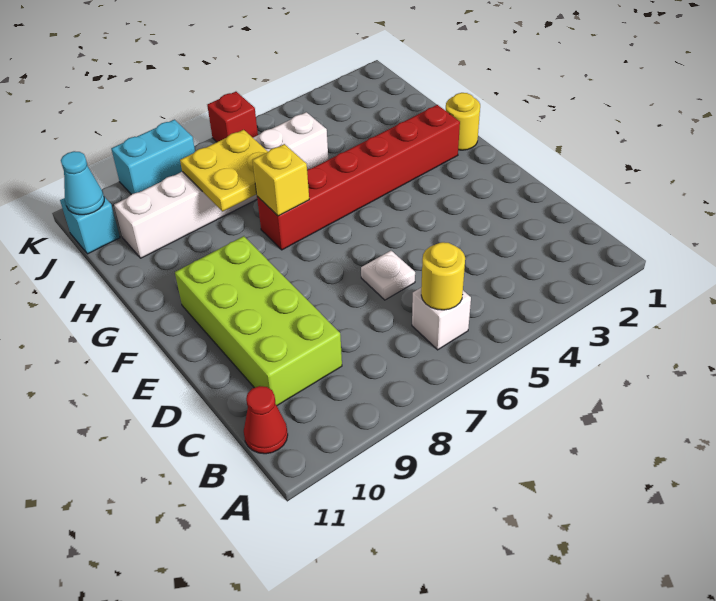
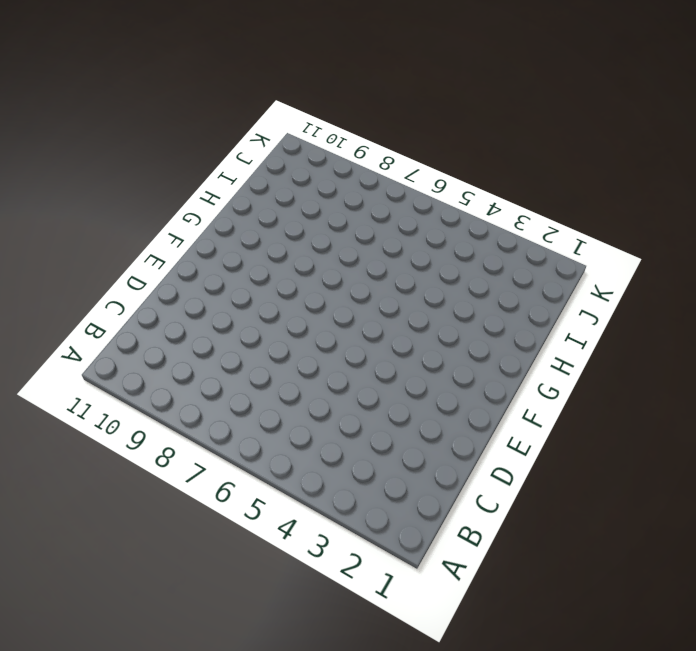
none -> white brick B6 level 1
none -> red cone B11 level 1
none -> lime brick C9:F10 level 1

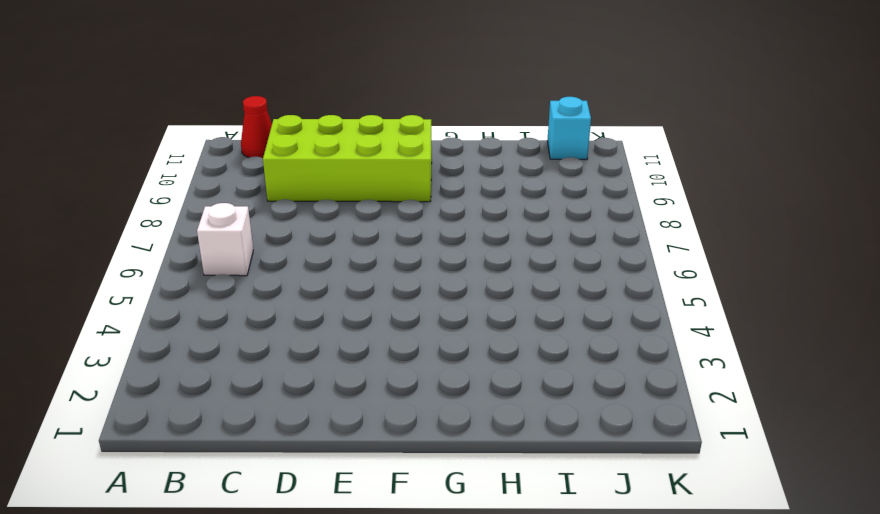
none -> white plate D6 level 1
none -> yellow round brick G1 level 1
none -> red brick G2:G7 level 1

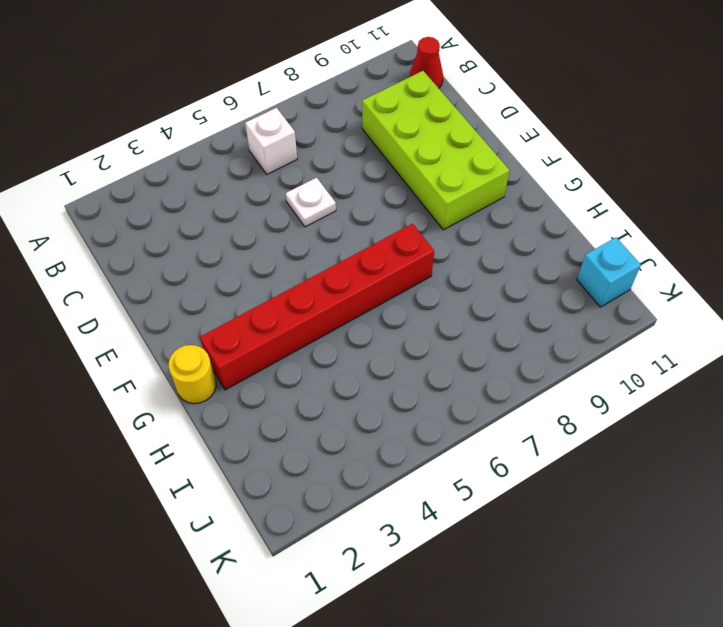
none -> white brick I5:I10 level 1
none -> red brick K6 level 1
none -> cyan brick K8:K9 level 1

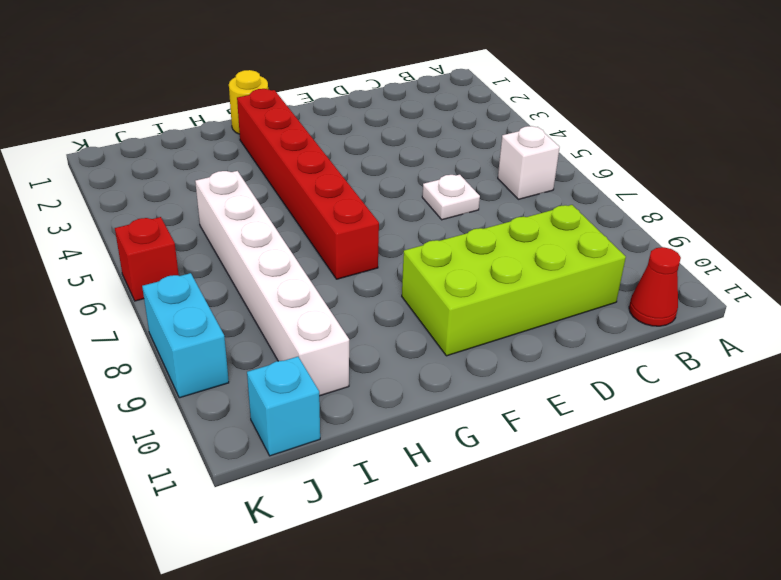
none -> yellow round brick B6 level 2
none -> yellow brick G7 level 2
none -> yellow plate H7:I8 level 2

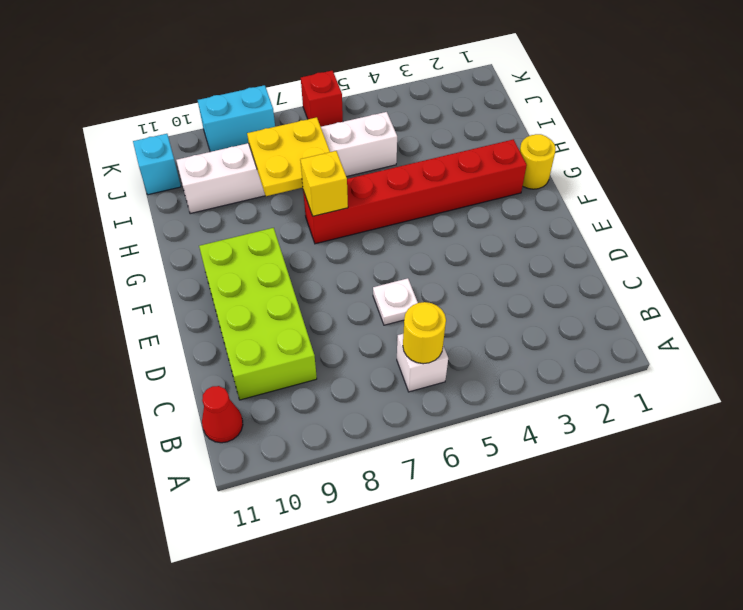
none -> cyan cone J11 level 2

